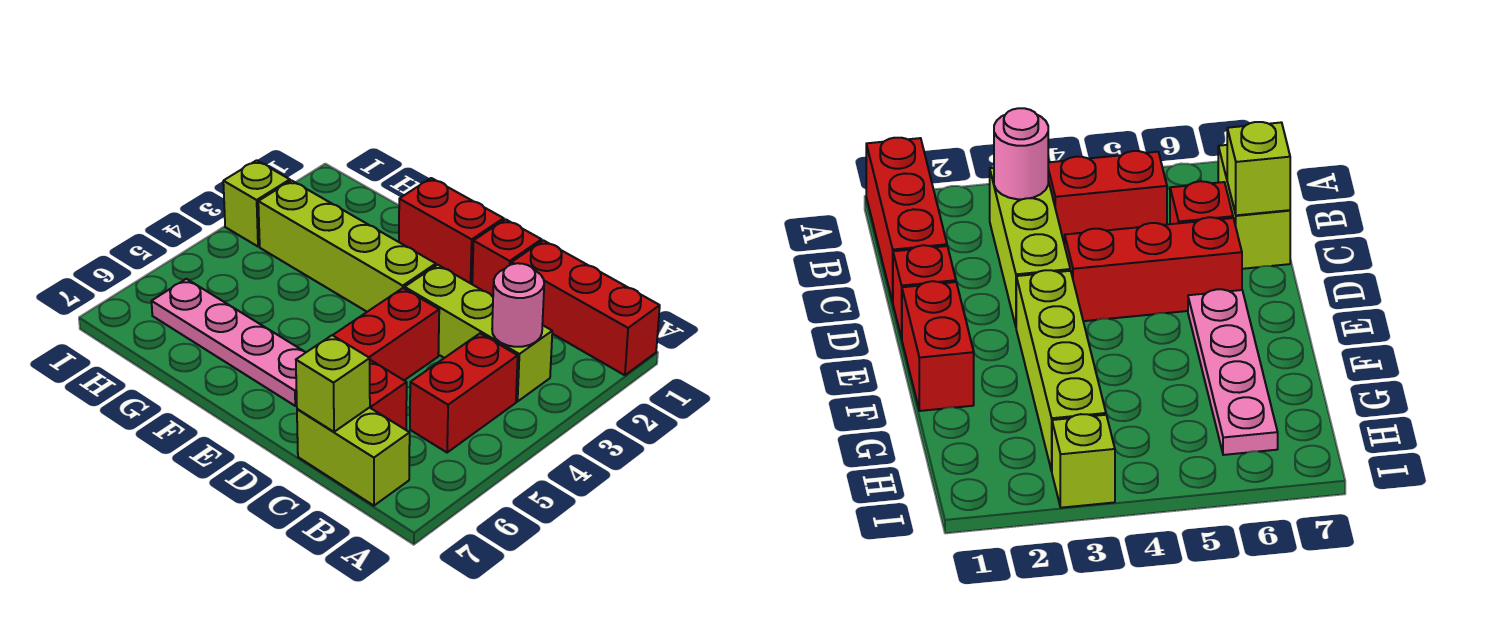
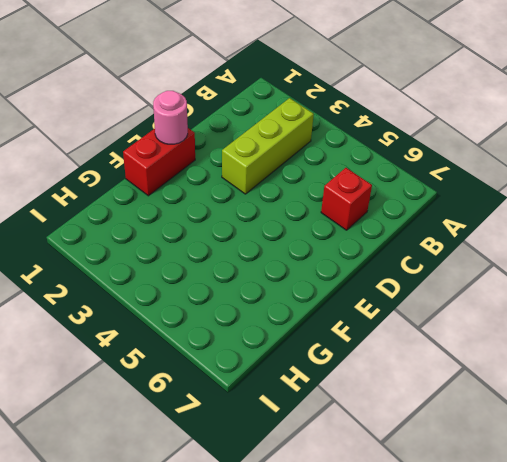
pink round brick E1 level 2 -> pink round brick B3 level 2
none -> red brick A1:C1 level 1
none -> red brick B4:B5 level 1
none -> lime brick B7:C7 level 1

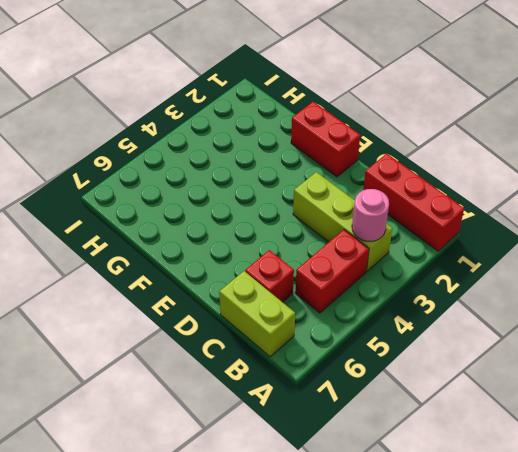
none -> red brick D1 level 1
none -> red brick D4:D6 level 1
none -> lime brick E3:H3 level 1

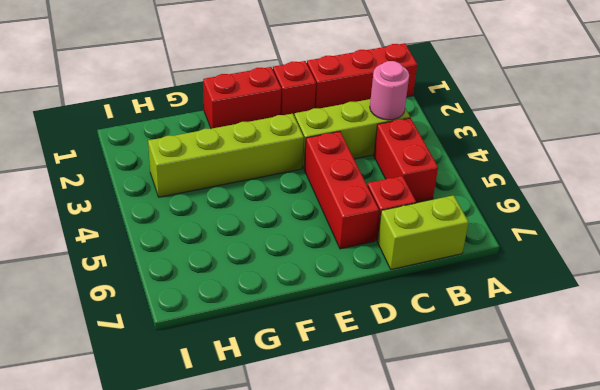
none -> pink plate E6:H6 level 1
none -> lime brick I3 level 1
none -> lime brick C7 level 2

